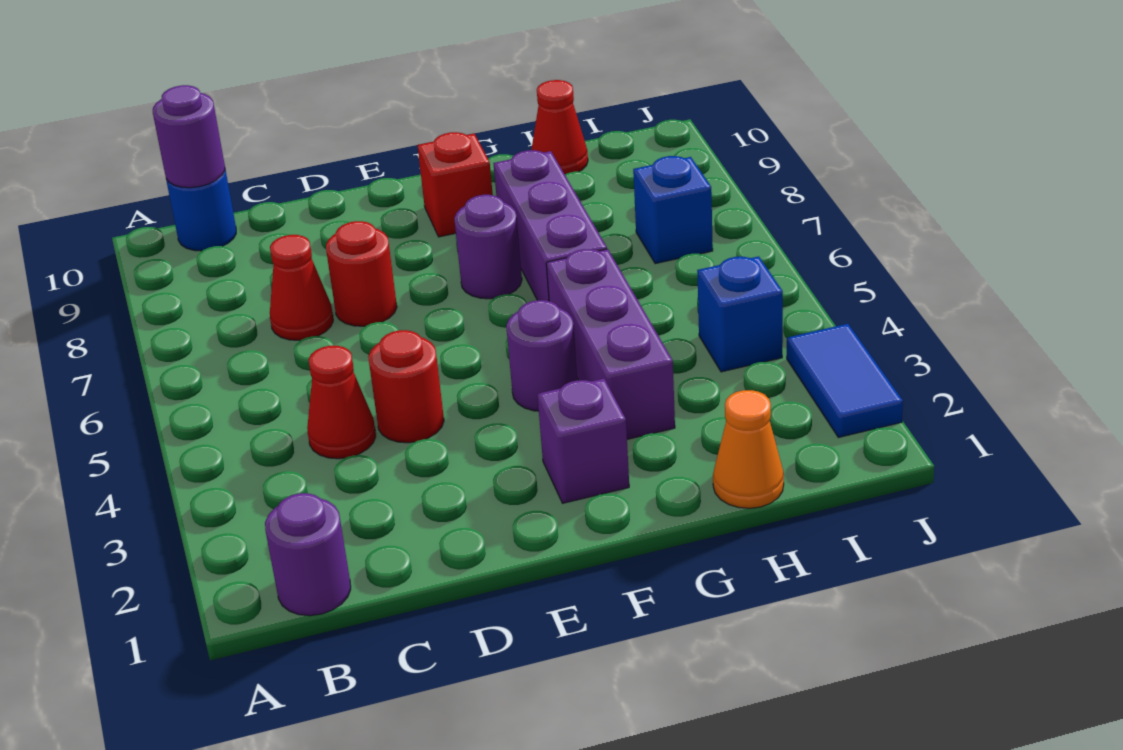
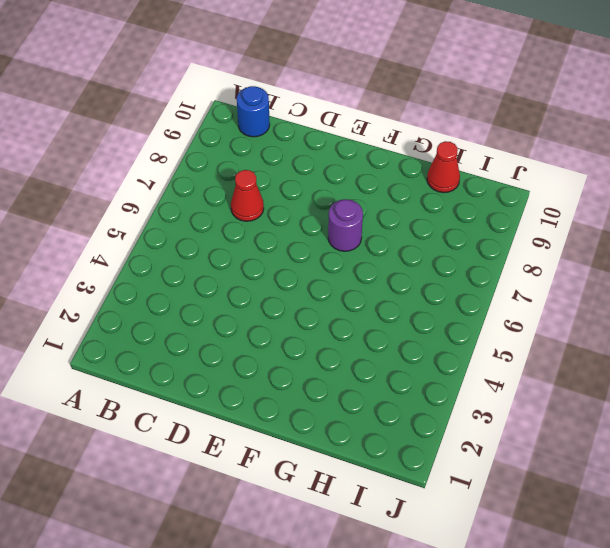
none -> purple round brick B1 level 1
none -> red cone C4 level 1
none -> red round brick D4 level 1

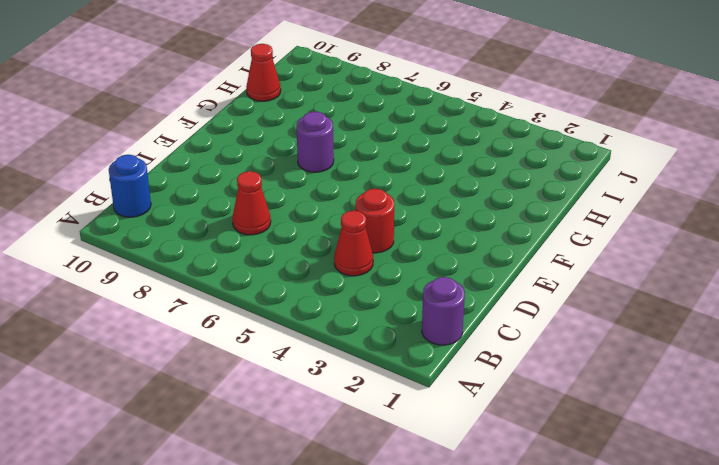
none -> red round brick D7 level 1
none -> purple brick F2 level 1
none -> purple round brick F4 level 1

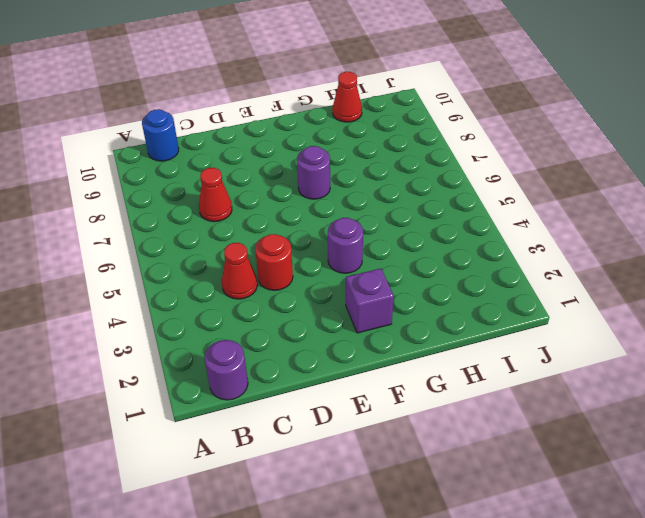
none -> red round brick D7 level 1
none -> red brick F9 level 1
none -> purple brick G3:G5 level 1

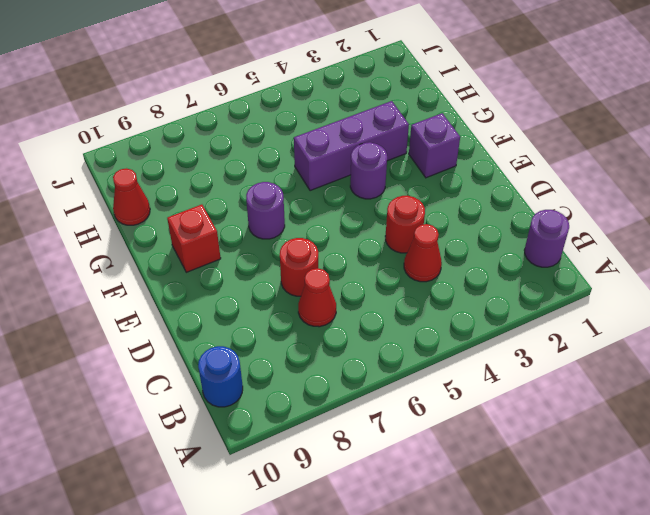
none -> purple brick G6:G8 level 1
none -> orange cone H1 level 1
none -> blue brick I4 level 1

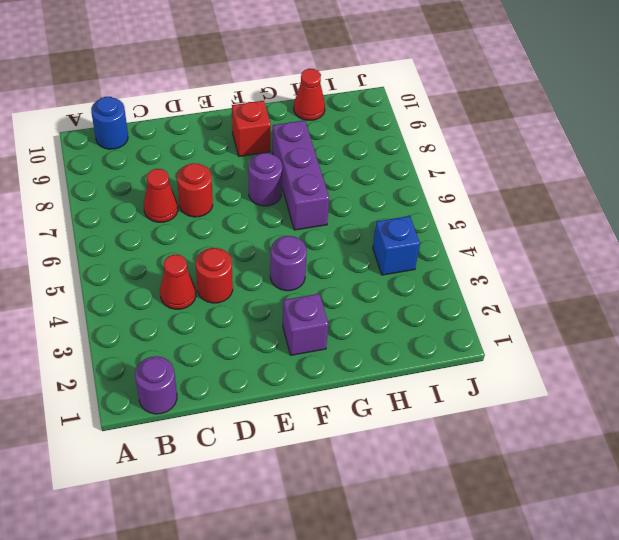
none -> purple brick G3:G5 level 1
none -> orange cone H1 level 1
none -> blue brick I7 level 1

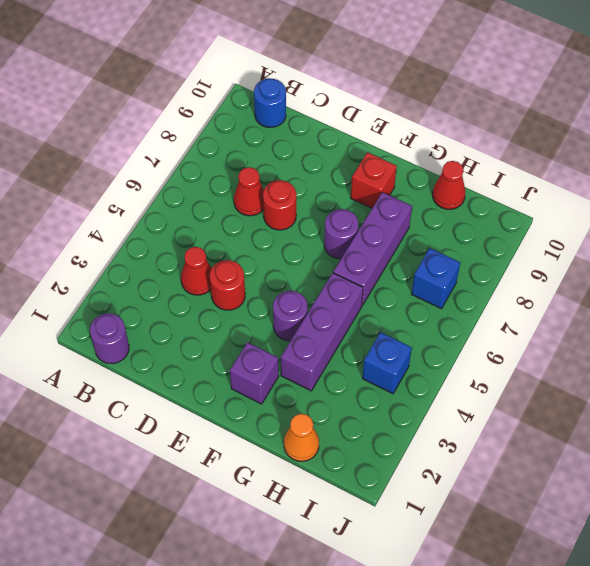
none -> blue tile J2:J3 level 1
none -> purple round brick B10 level 2

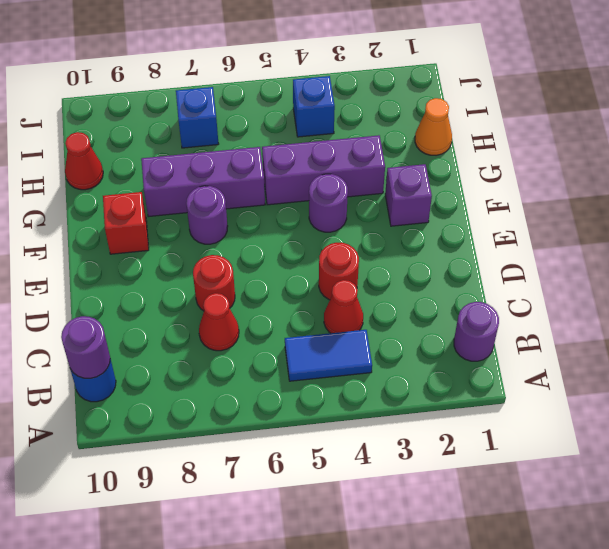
blue tile B4:B5 level 1 -> blue tile J2:J3 level 1

